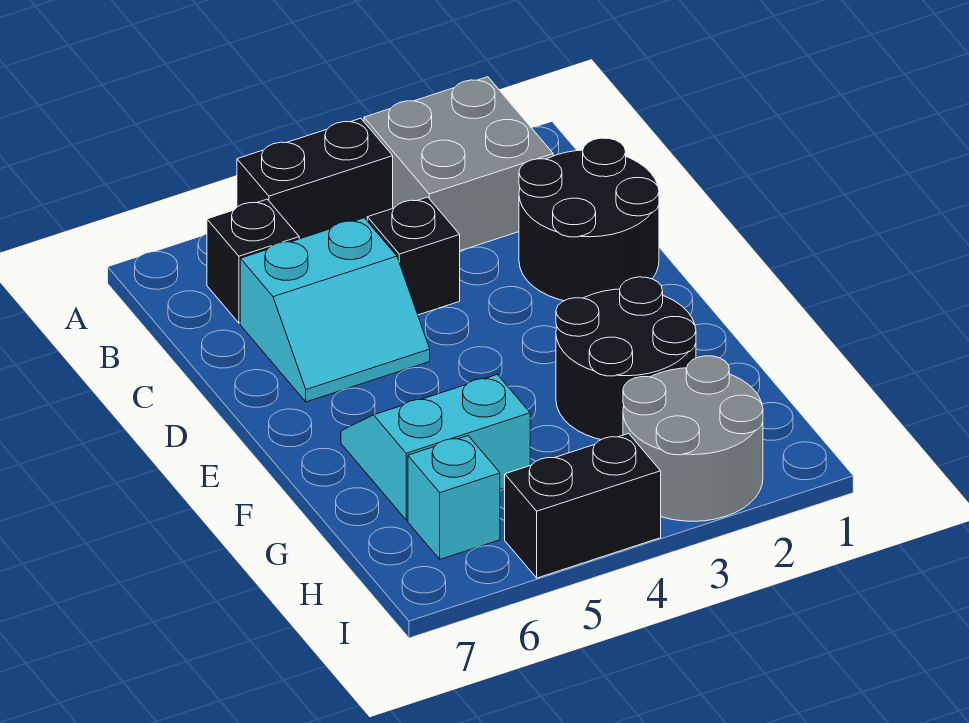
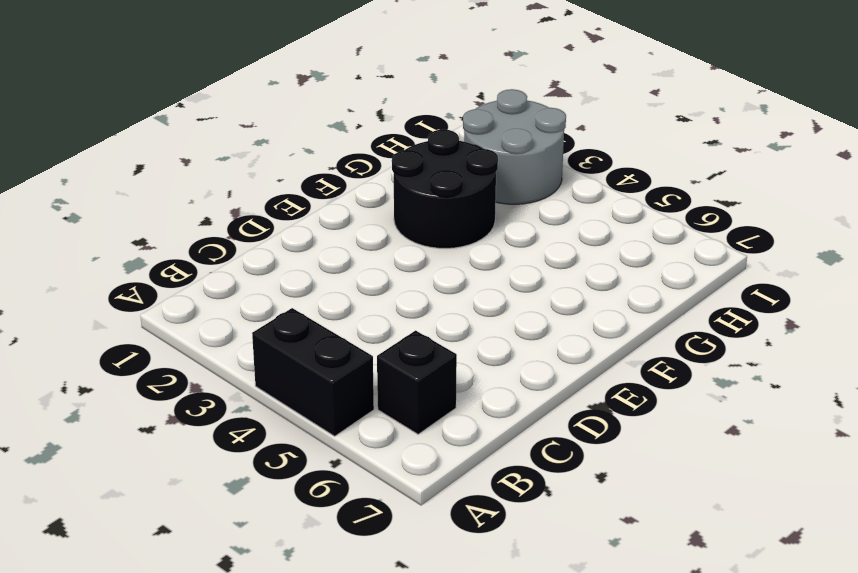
none -> grey brick A2:B3 level 1
none -> black round brick C1:D2 level 1

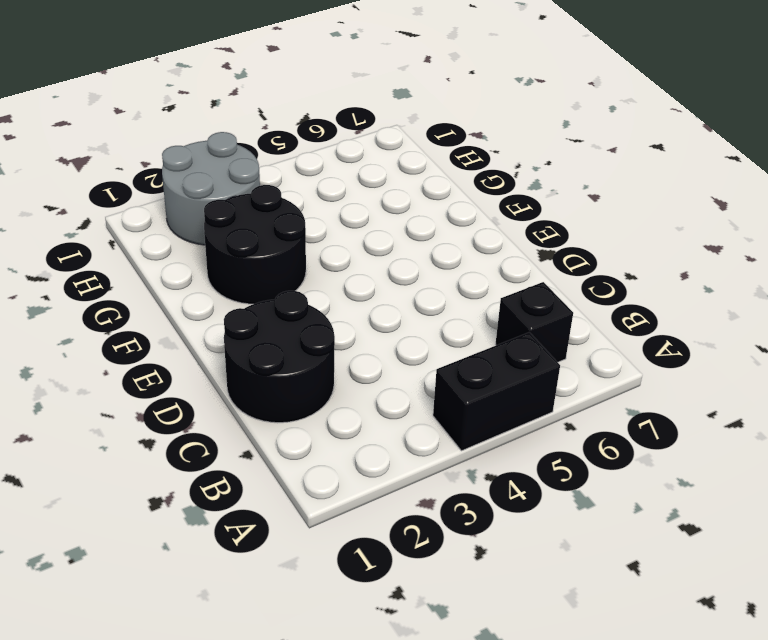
none -> grey brick A2:B3 level 1
none -> black brick C4 level 1

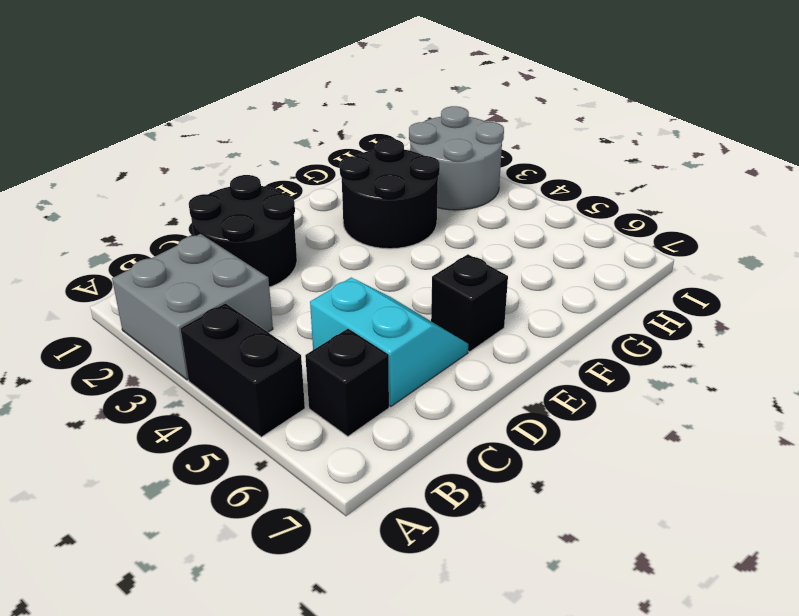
black brick E6 level 1 -> black brick C4 level 1
none -> cyan slope F5:G6 level 1 top G
none -> cyan brick H6 level 1

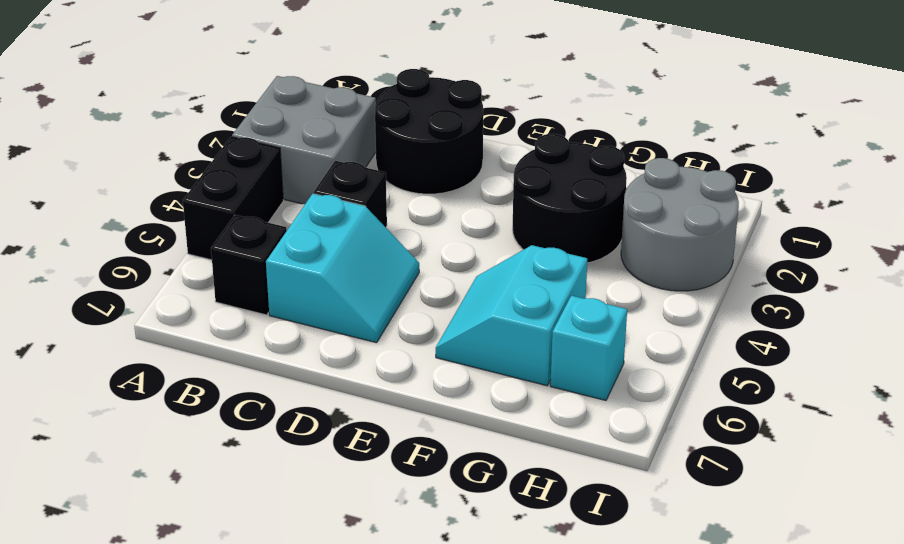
none -> black brick I4:I5 level 1

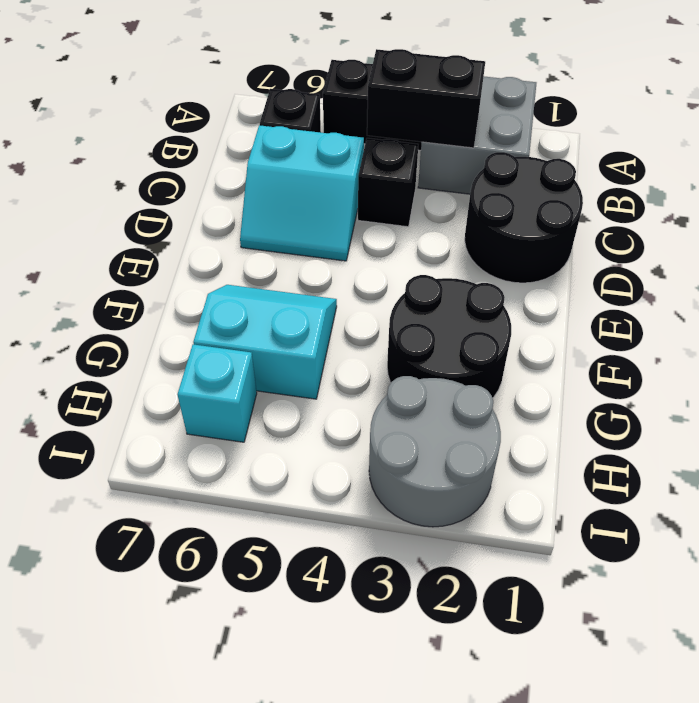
black brick B3:B4 level 2 -> black brick I4:I5 level 1

